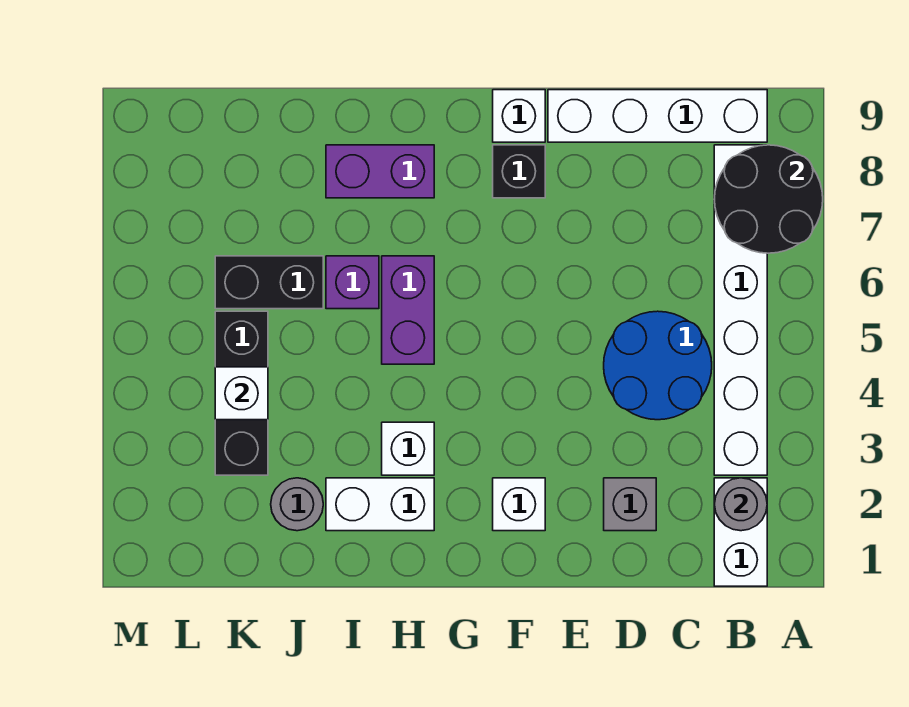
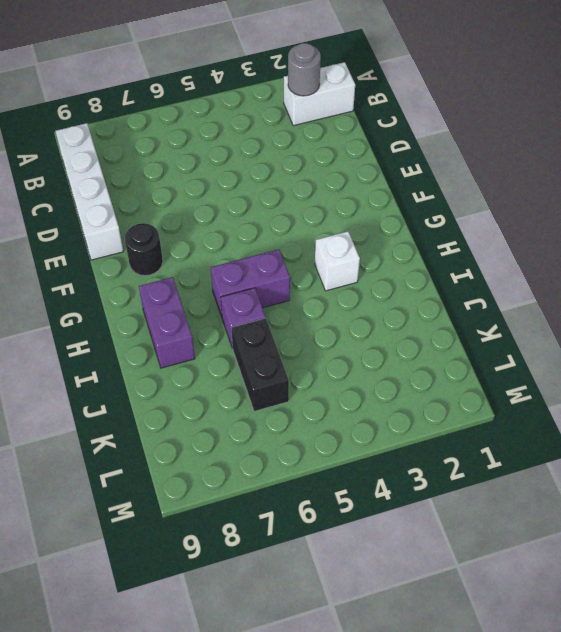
black round brick F8 level 1 -> black brick F8 level 1
none -> white brick B3:B8 level 1
none -> blue round brick C4:D5 level 1
none -> grey brick D2 level 1

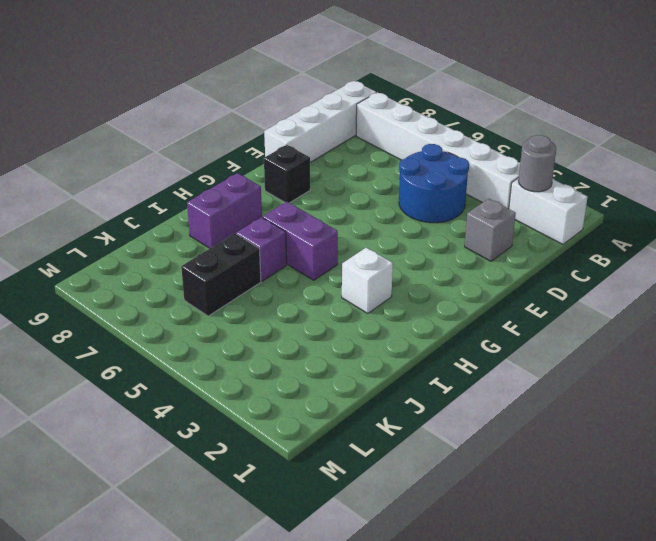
none -> white brick F2 level 1
none -> white brick F9 level 1
none -> white brick H2:I2 level 1

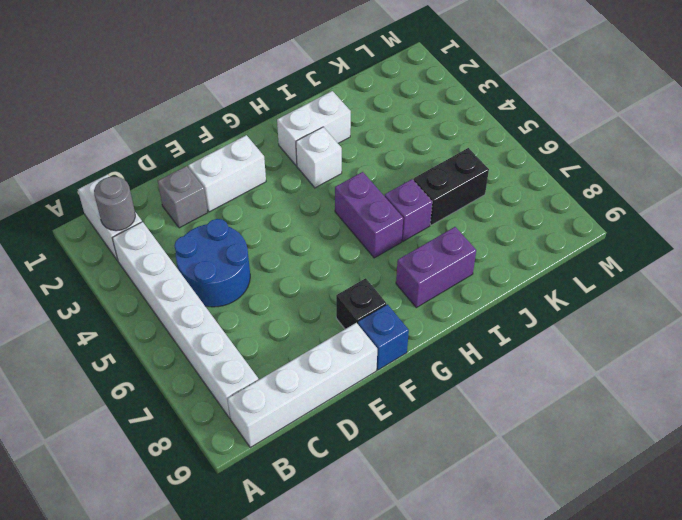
white brick E2:F2 level 1 -> white brick F2 level 1
blue brick F9 level 1 -> white brick F9 level 1
none -> grey round brick J2 level 1
none -> black brick K3:K5 level 1
none -> black round brick A7:B8 level 2

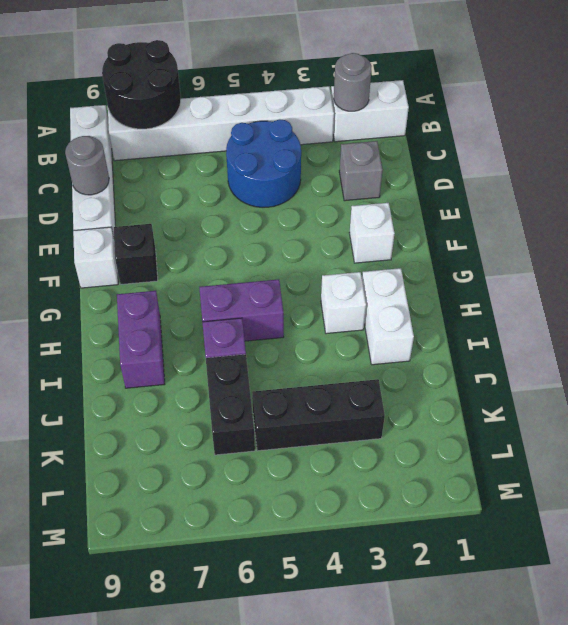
grey round brick D9 level 2 -> grey round brick J2 level 1
none -> white brick K4 level 2

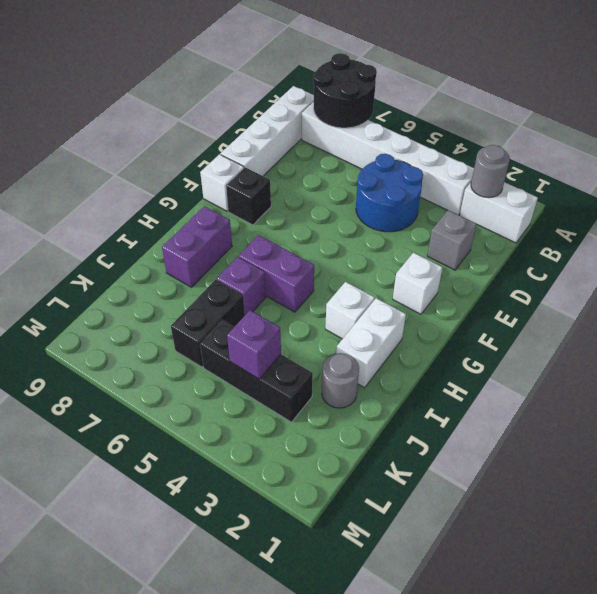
purple brick K4 level 2 -> white brick K4 level 2

